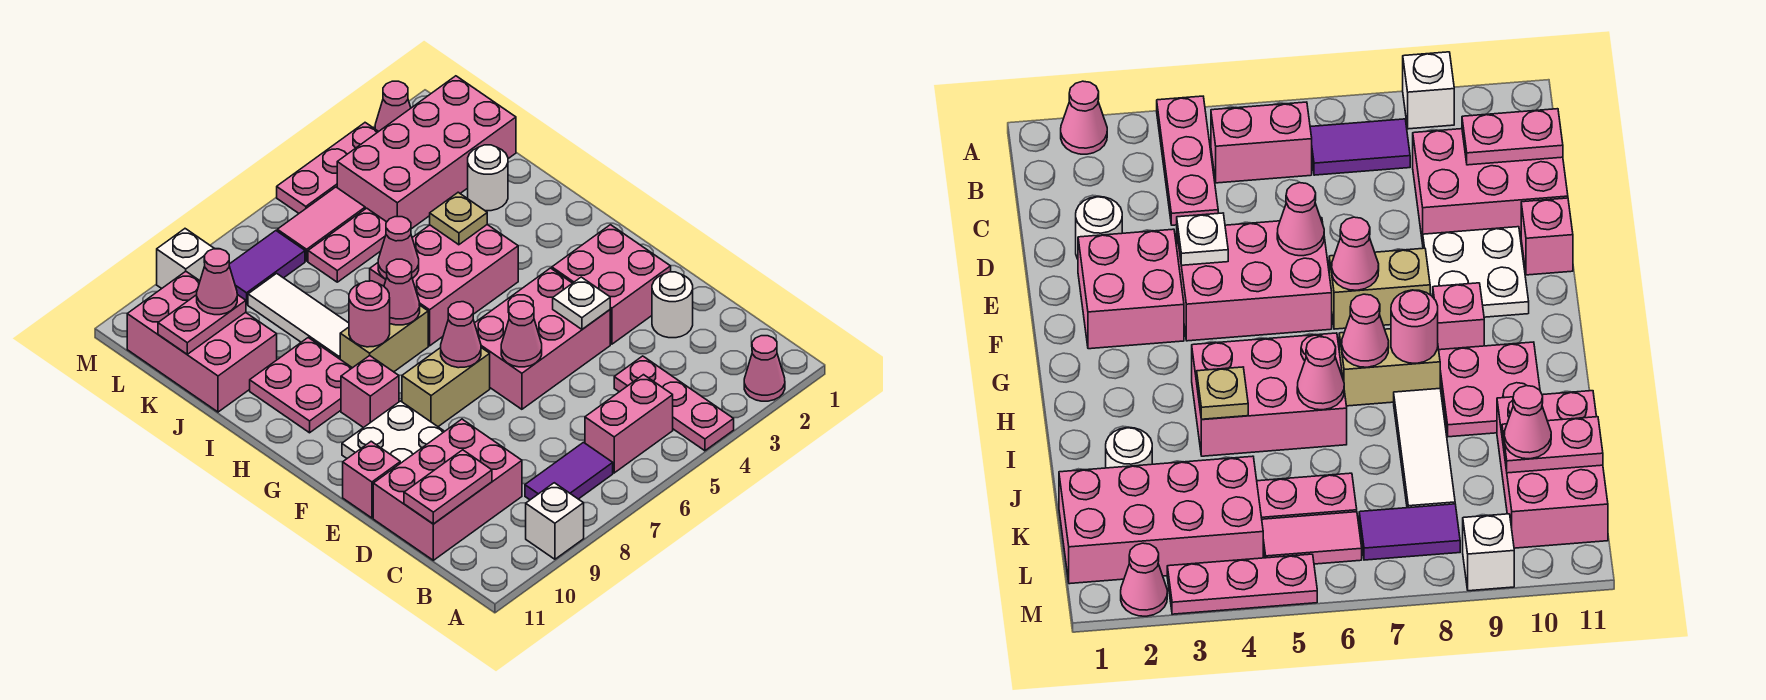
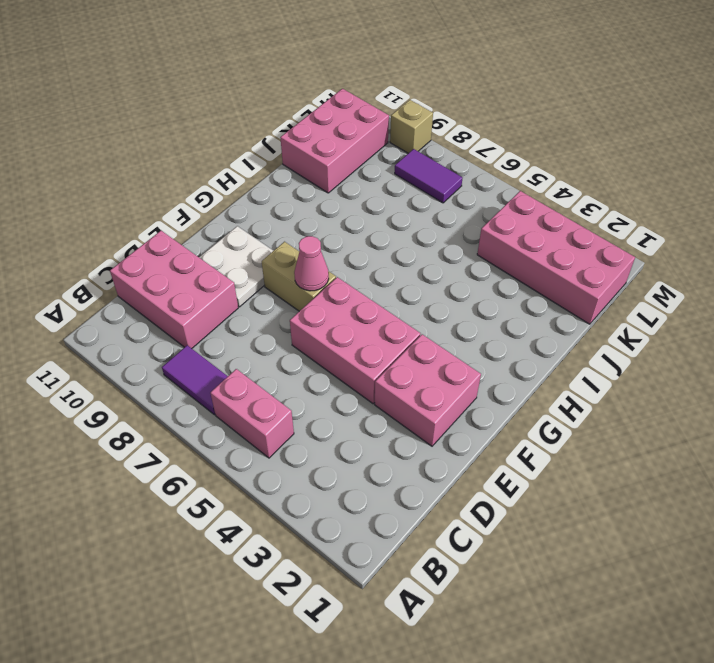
tan brick M9 level 1 -> white brick M9 level 1
none -> pink cone A2 level 1
none -> pink plate A4:C4 level 1
none -> white brick A9 level 1
none -> white round brick D2 level 1

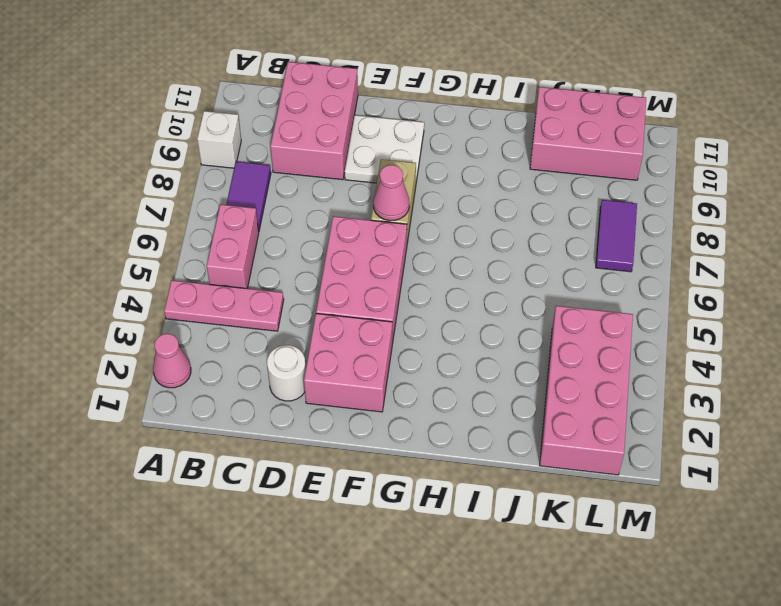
none -> pink brick E11 level 1
none -> pink brick G9 level 1
none -> pink brick H4:I6 level 1
none -> tan brick H7:H8 level 1

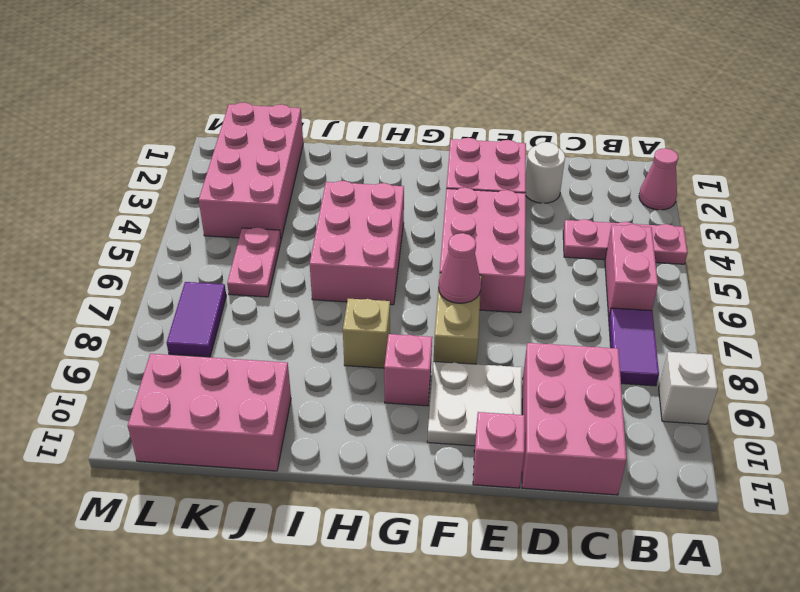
tan brick H8 level 1 -> tan brick H7:H8 level 1
none -> pink plate H9:I10 level 1
none -> white tile I8:K8 level 1
none -> white round brick J2 level 1
none -> pink tile L5:L6 level 1

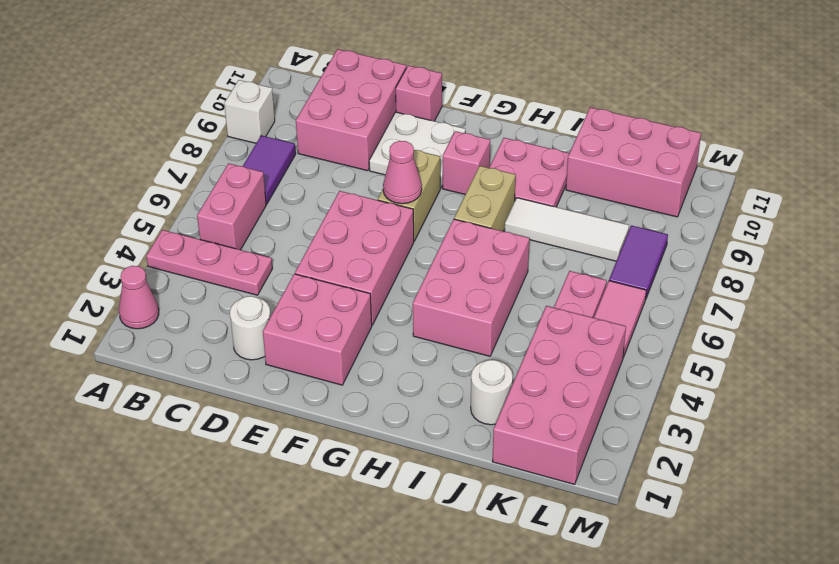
none -> pink cone M2 level 1
none -> pink plate M3:M5 level 1
none -> white brick M9 level 1
none -> pink plate C10:C11 level 2

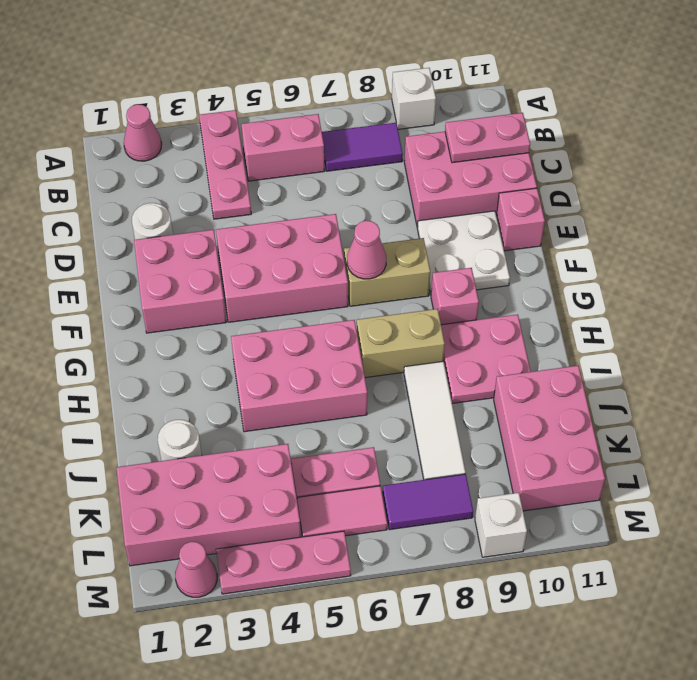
none -> white plate E4 level 2
none -> pink cone E6 level 2
none -> pink cone H7 level 2
none -> pink round brick H8 level 2

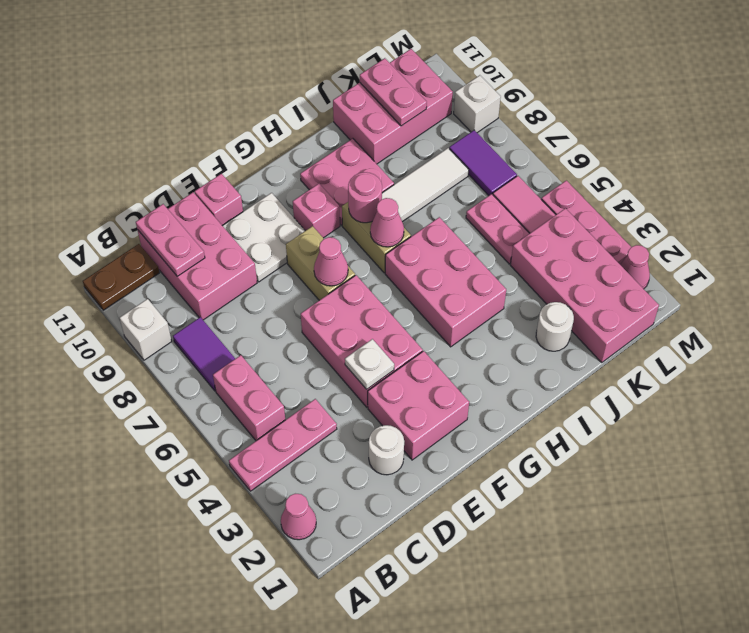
brown plate A11:B11 level 1 -> none
none -> pink cone E6 level 2
none -> tan plate I4 level 2
none -> pink cone I6 level 2
none -> pink cone K10 level 3

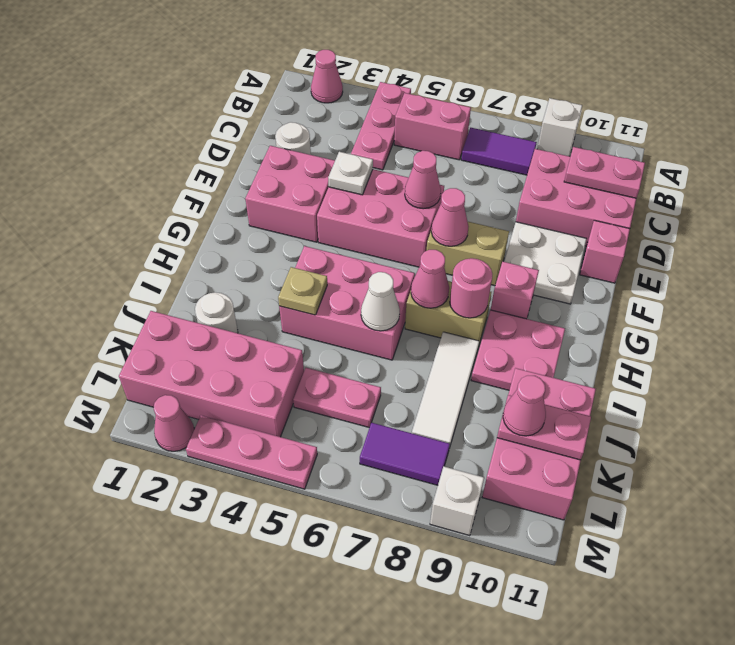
white cone I6 level 2 -> pink cone I6 level 2
none -> pink tile L5:L6 level 1

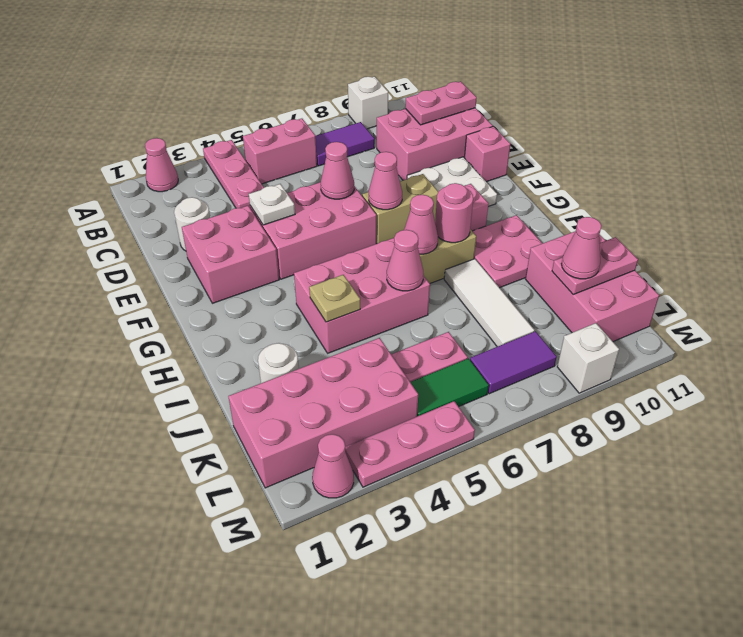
green tile L5:L6 level 1 -> pink tile L5:L6 level 1

